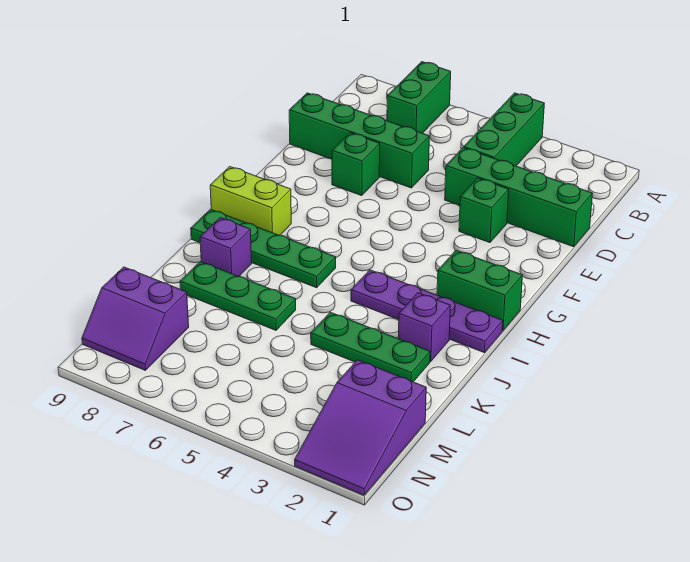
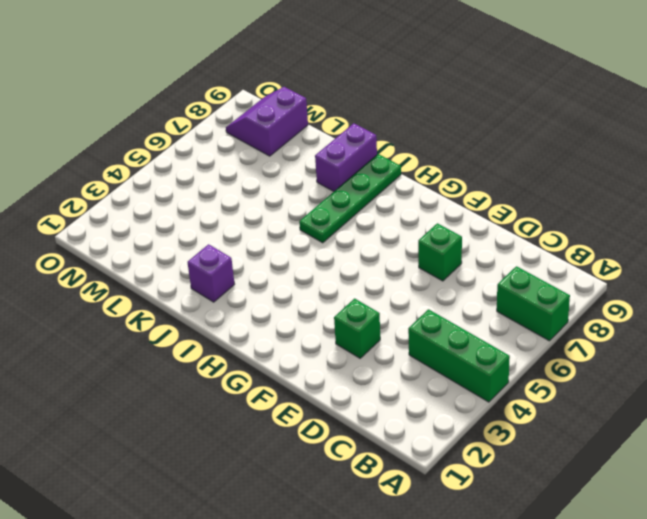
purple brick J8:J9 level 1 -> purple brick J8 level 1
none -> green brick D1:D4 level 1
none -> green brick D6:D9 level 1
none -> green brick H1:H2 level 1

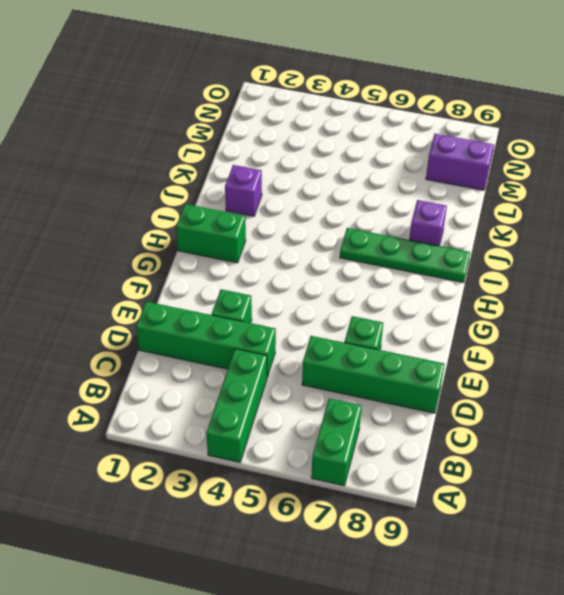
none -> lime brick H8:H9 level 1
none -> purple plate I1:I4 level 1
none -> green plate K2:K4 level 1

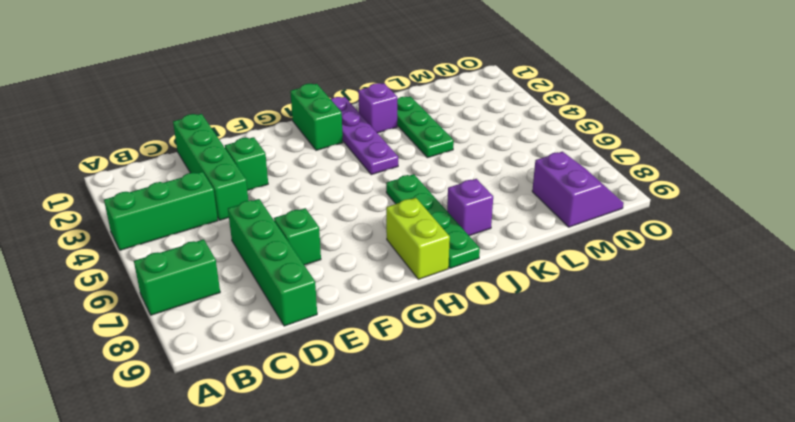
none -> green plate K6:K8 level 1
none -> purple slope M1:O2 level 1 top M

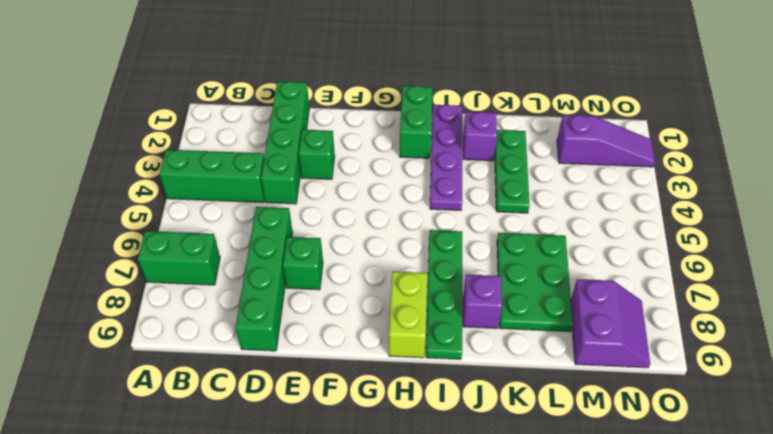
green plate K6:L8 level 1 -> green plate K6:K8 level 1
purple slope M2:O2 level 1 top M -> purple slope M1:O2 level 1 top M

